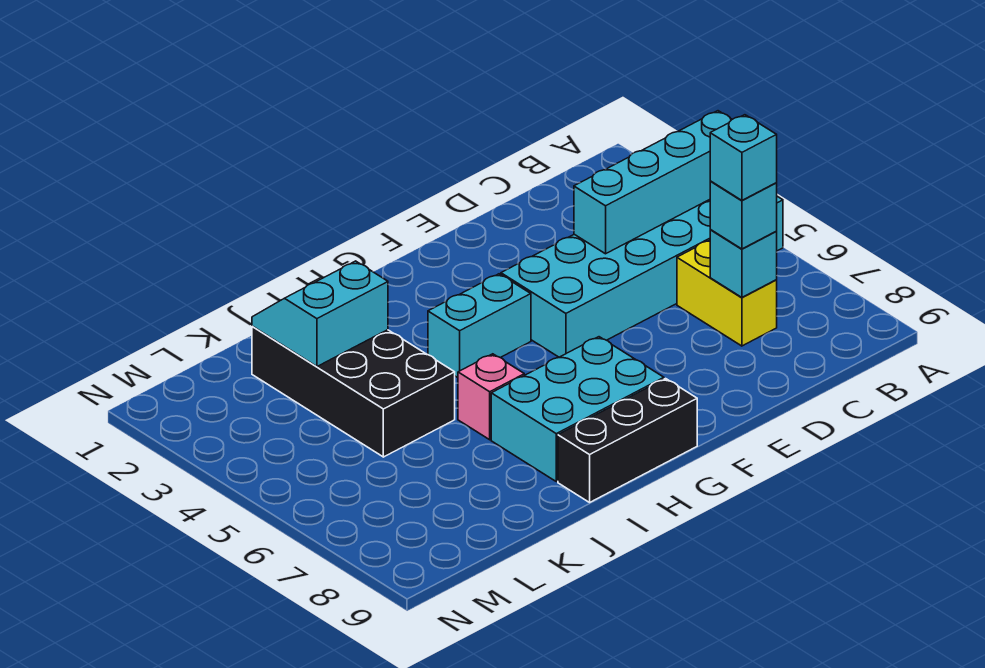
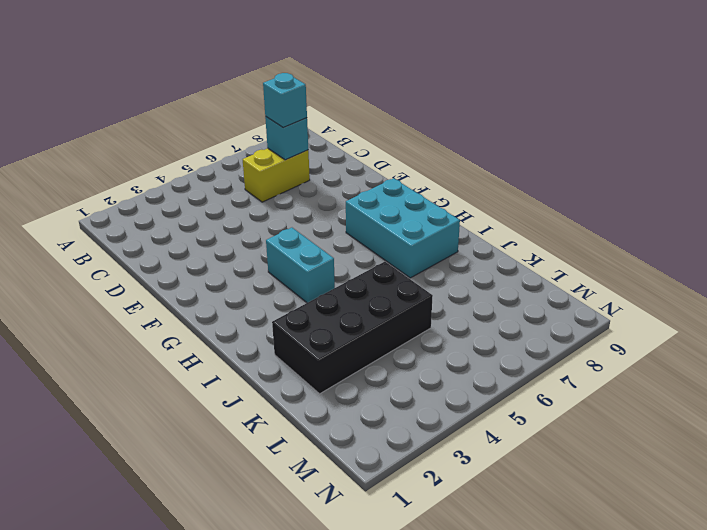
none -> cyan brick A4:F5 level 1
none -> black brick G9:I9 level 1
none -> pink brick I6 level 1

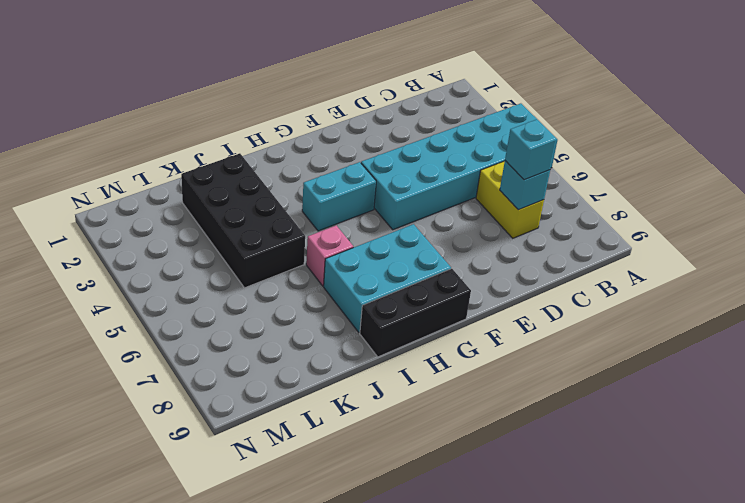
none -> cyan brick A4:D4 level 2
none -> cyan slope J2:K3 level 2 top 3
none -> cyan brick C7 level 4

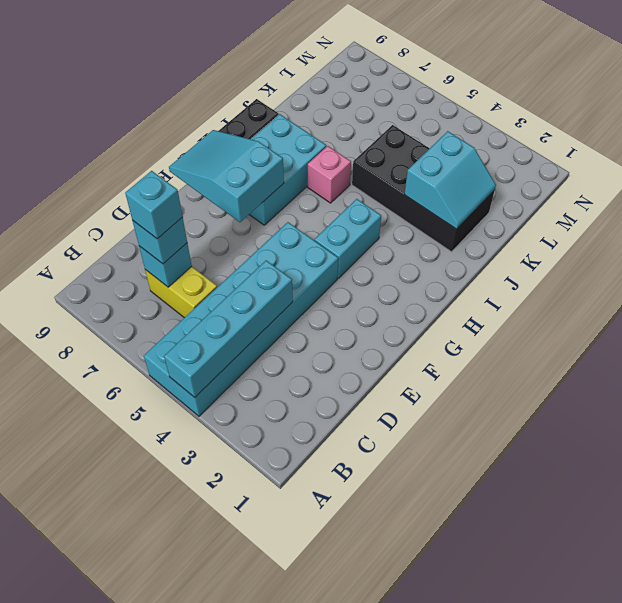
cyan slope F7:G9 level 2 top 7 -> none

